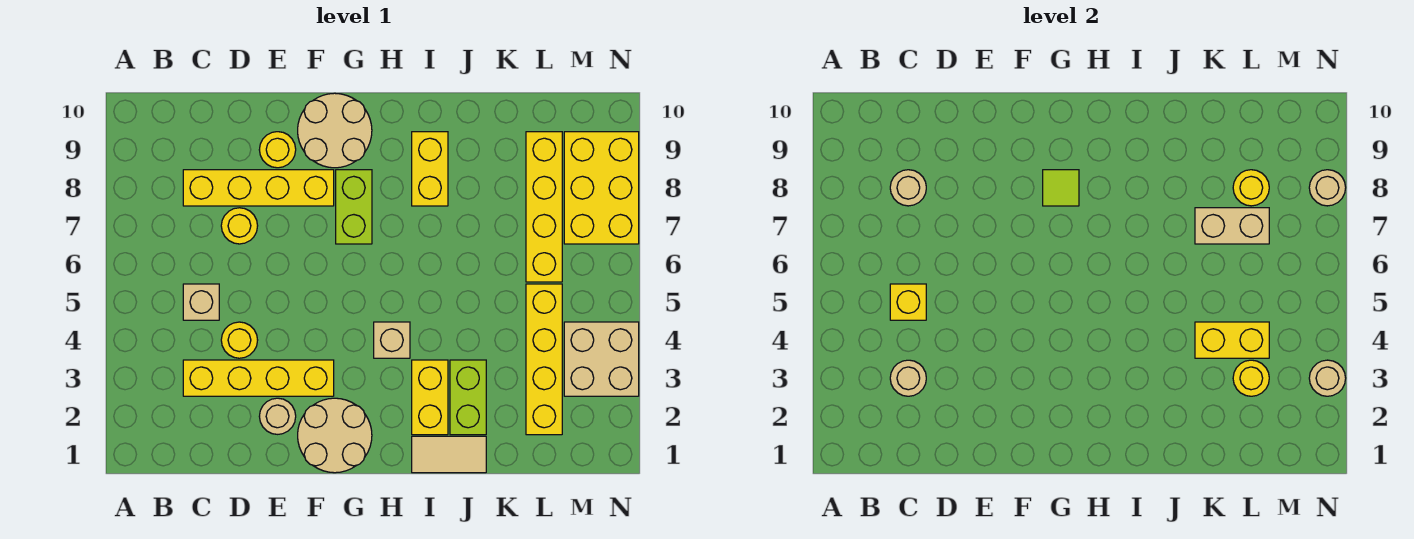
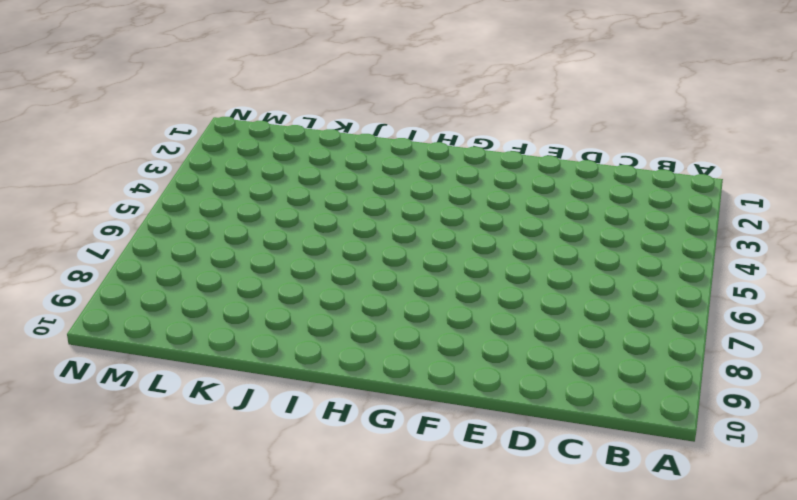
none -> yellow brick C3:F3 level 1
none -> tan brick C5 level 1
none -> yellow brick C8:F8 level 1

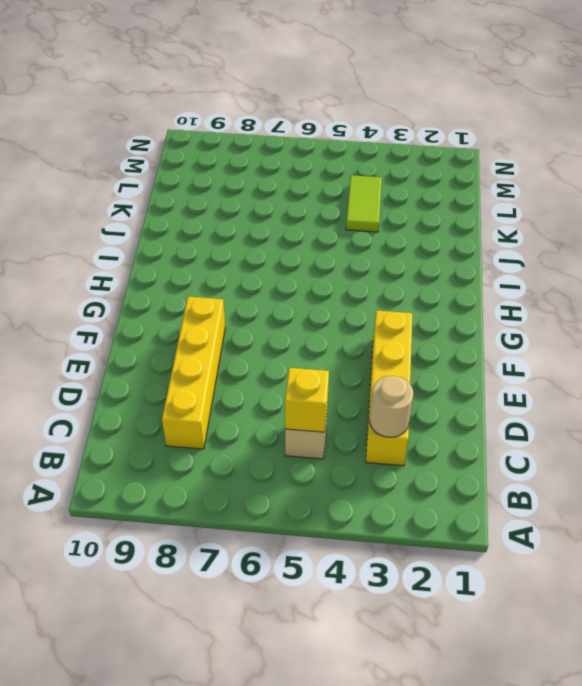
lime tile K4:L4 level 1 -> yellow brick L2:L5 level 1
none -> yellow round brick D4 level 1
none -> yellow round brick D7 level 1
none -> tan round brick E2 level 1

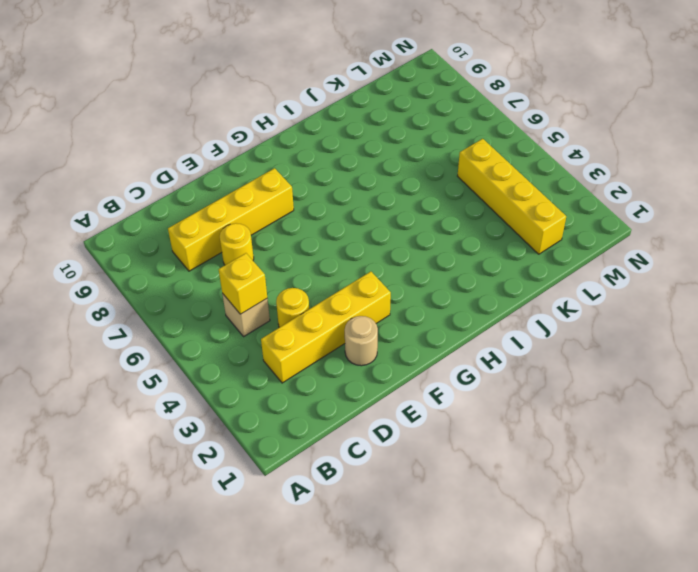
none -> yellow round brick E9 level 1
none -> tan round brick F1:G2 level 1
none -> tan round brick F9:G10 level 1

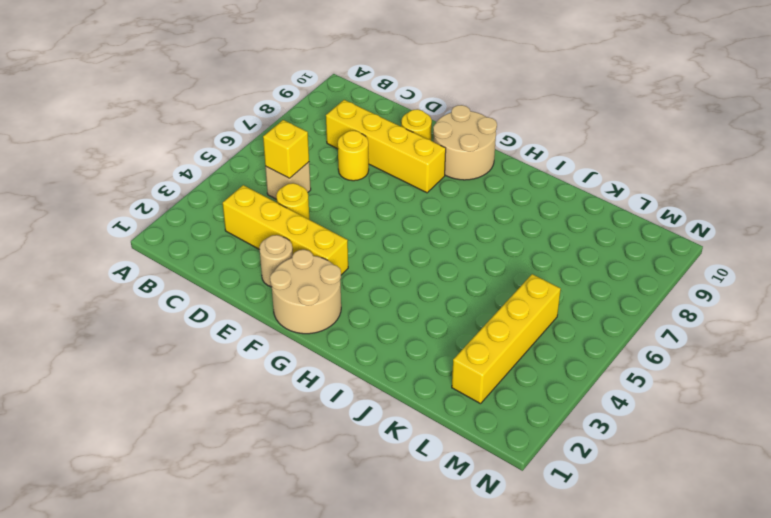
none -> lime brick G7:G8 level 1
none -> tan brick H4 level 1
none -> tan tile I1:J1 level 1

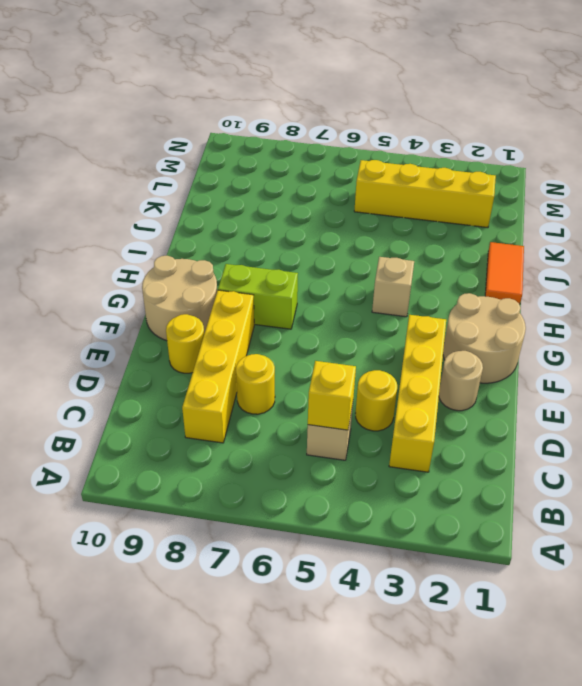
orange tile I1:J1 level 1 -> tan tile I1:J1 level 1
none -> yellow brick I2:I3 level 1
none -> yellow brick I8:I9 level 1
none -> lime brick J2:J3 level 1

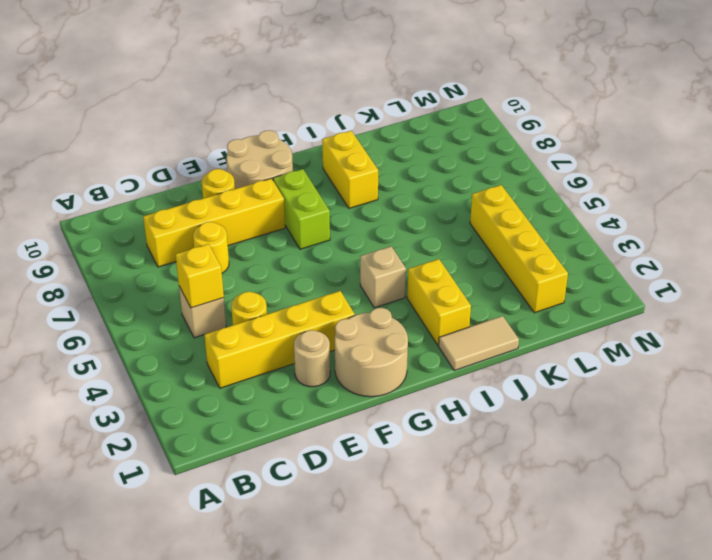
none -> lime brick J2:J3 level 1
none -> yellow brick L6:L9 level 1
none -> tan brick M3:N4 level 1

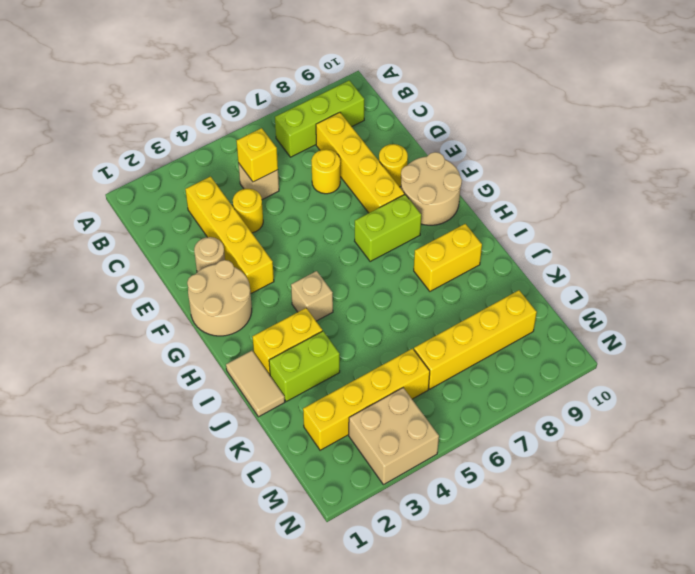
lime brick B7:B9 level 1 -> none
none -> yellow brick M7:N9 level 1
none -> tan round brick C3 level 2
none -> tan round brick C8 level 2

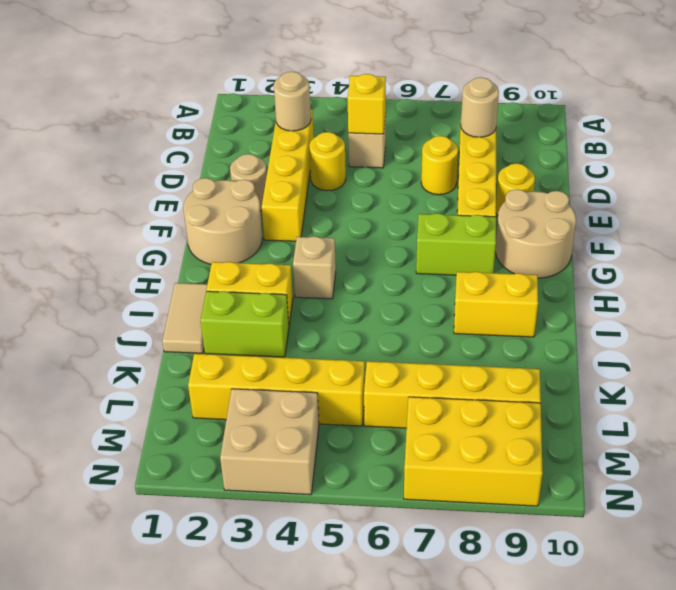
none -> lime tile G8 level 2
none -> yellow brick K4:L4 level 2
none -> tan brick K7:L7 level 2

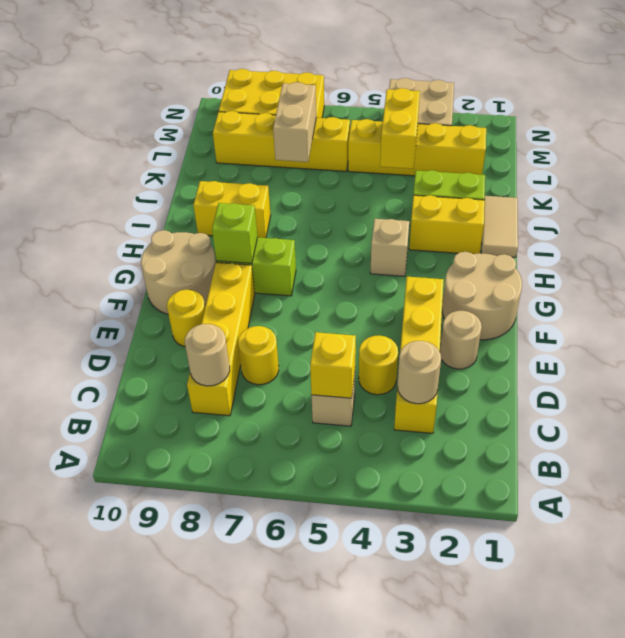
lime brick G8 level 2 -> lime tile G8 level 2
none -> yellow round brick L3 level 2
none -> yellow round brick L8 level 2
none -> tan round brick N3 level 2

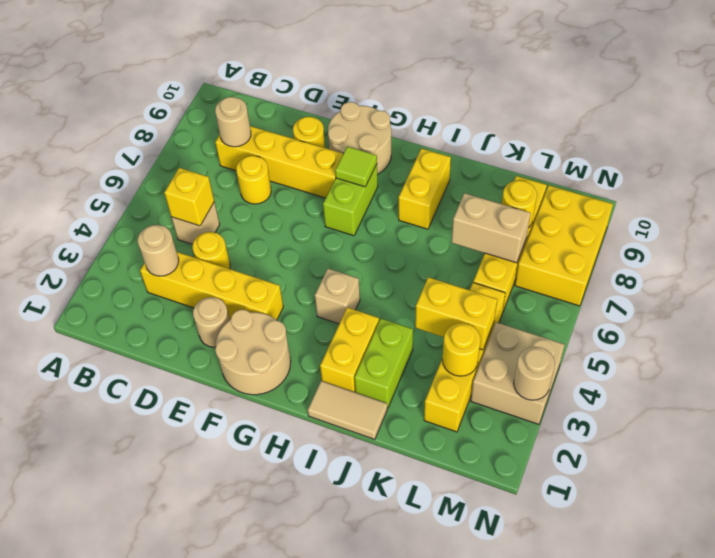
none -> tan round brick N8 level 2

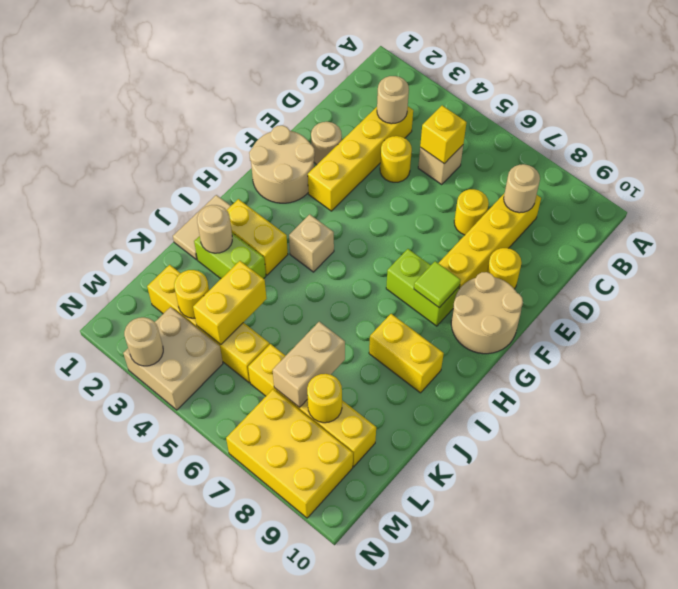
tan round brick J2 level 2 -> tan round brick N8 level 2

